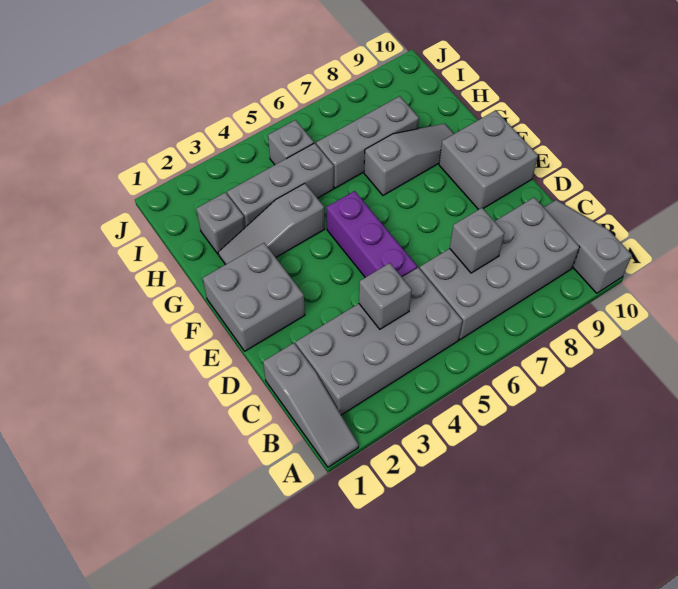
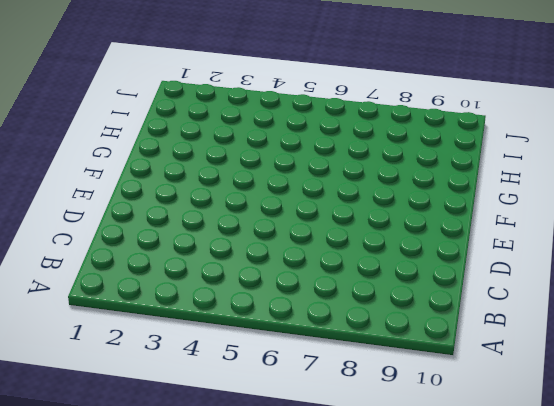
none -> grey slope A1:C1 level 1 top C
none -> grey slope A10:C10 level 1 top A
none -> grey brick B2:C5 level 1

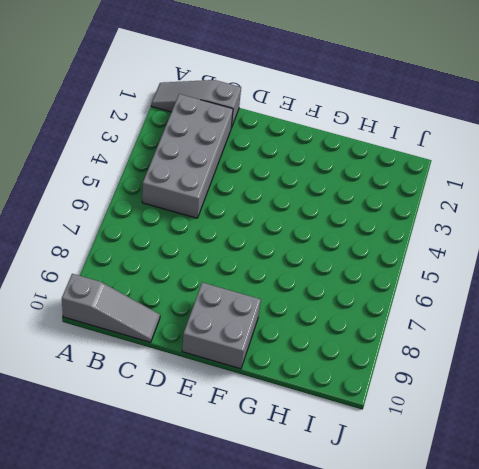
none -> grey brick B6:C9 level 1
none -> purple brick D5:F5 level 1
none -> grey brick E1:F2 level 1

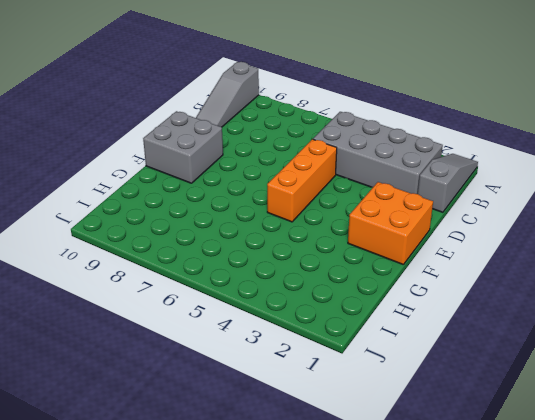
orange brick D5:F5 level 1 -> purple brick D5:F5 level 1
orange brick E1:F2 level 1 -> grey brick E1:F2 level 1
none -> grey brick B6:C9 level 1
none -> grey slope G2:G4 level 1 top 4
none -> grey slope G7:G9 level 1 top 7

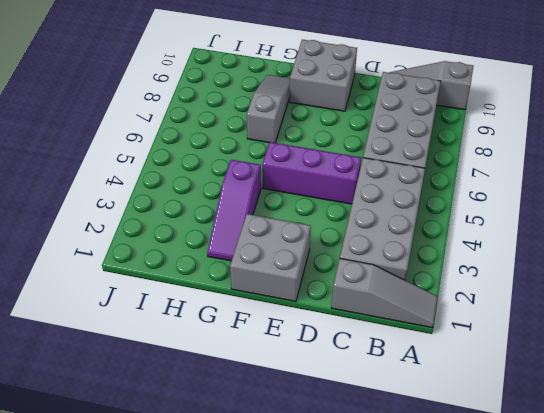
purple slope G2:G4 level 1 top 4 -> grey slope G2:G4 level 1 top 4
none -> grey brick H2 level 1
none -> grey brick H3:H5 level 1
none -> grey brick H6:H8 level 1

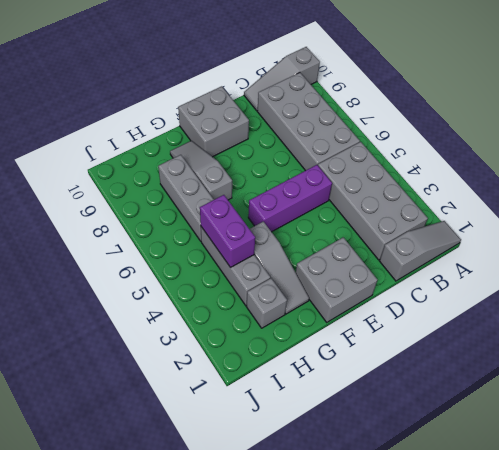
purple brick H4:H5 level 2 -> none
none -> grey brick I5 level 1
none -> grey brick C4 level 2
none -> grey brick C7 level 2

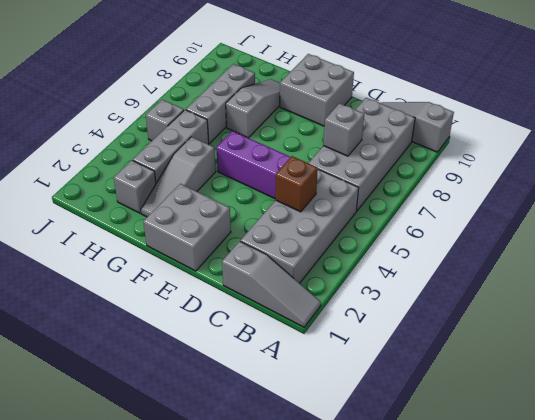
brown brick C4 level 2 -> grey brick C4 level 2

